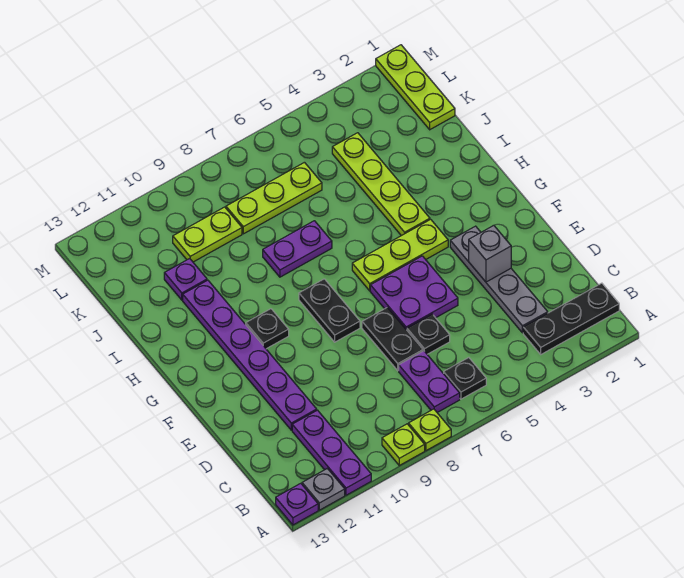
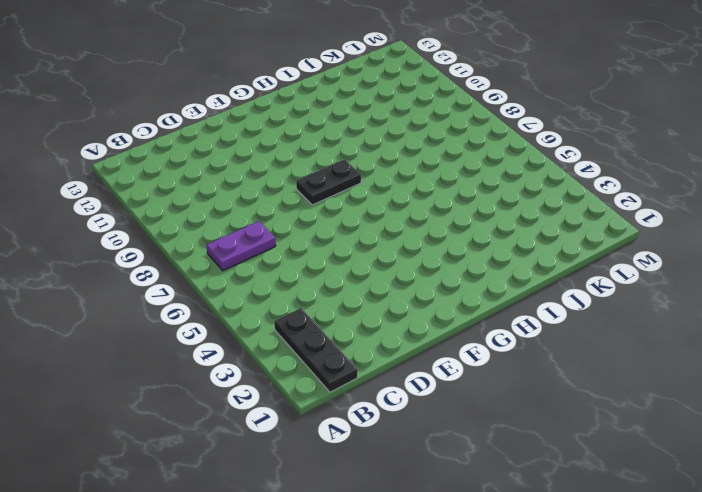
none -> lime plate A8 level 1
none -> lime plate A9 level 1
none -> purple plate A11:C11 level 1

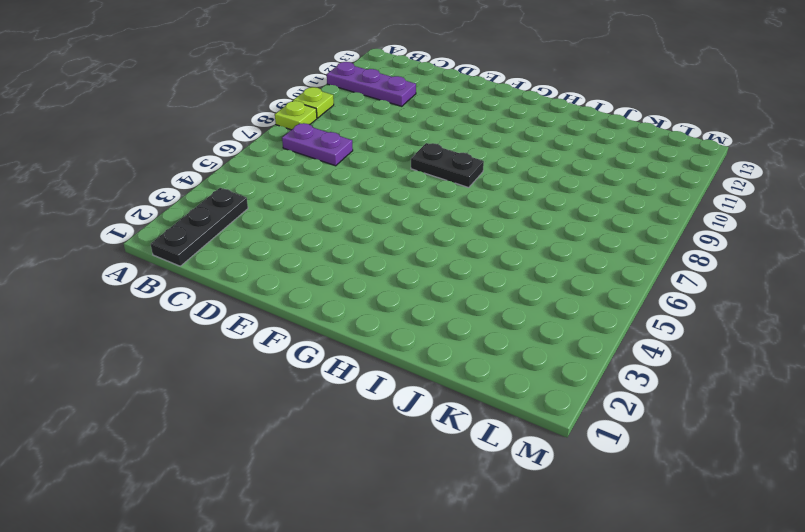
none -> grey plate A12 level 1
none -> purple plate A13 level 1
none -> black plate B6 level 1

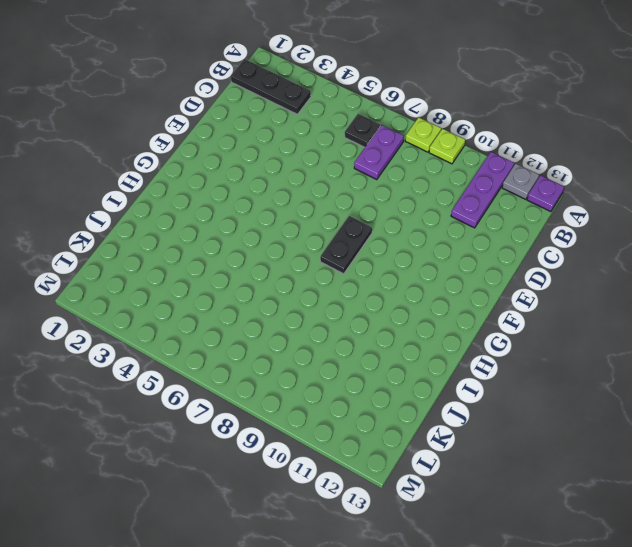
none -> grey plate C3:F3 level 1
none -> black plate D6 level 1
none -> black plate D7:E7 level 1

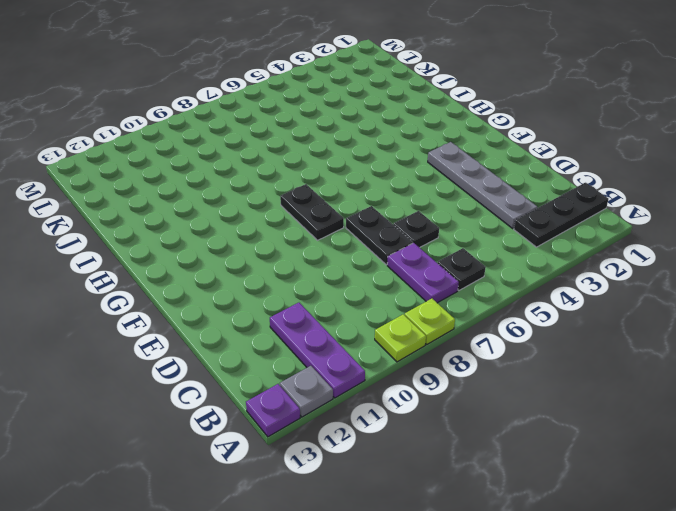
none -> purple plate D11:I11 level 1
none -> purple plate E5:F6 level 1
none -> lime plate G4:G6 level 1

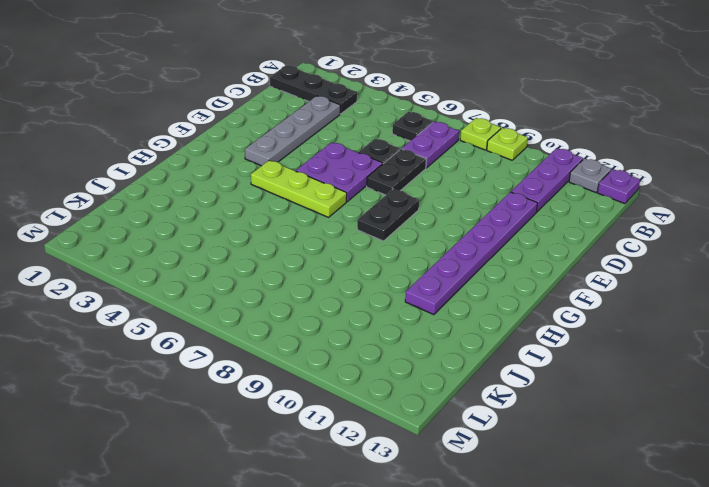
none -> black plate G10 level 1
none -> lime plate H4:K4 level 1
none -> purple plate I7:I8 level 1

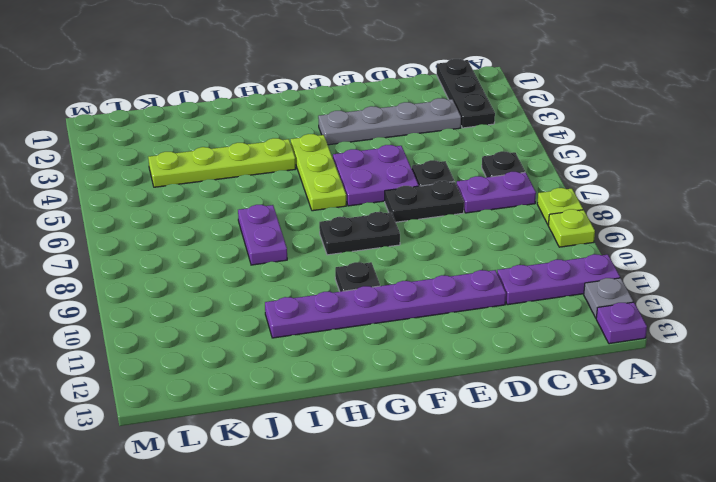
none -> purple plate J11 level 1
none -> lime plate K1:M1 level 1
none -> lime plate K6:K8 level 1

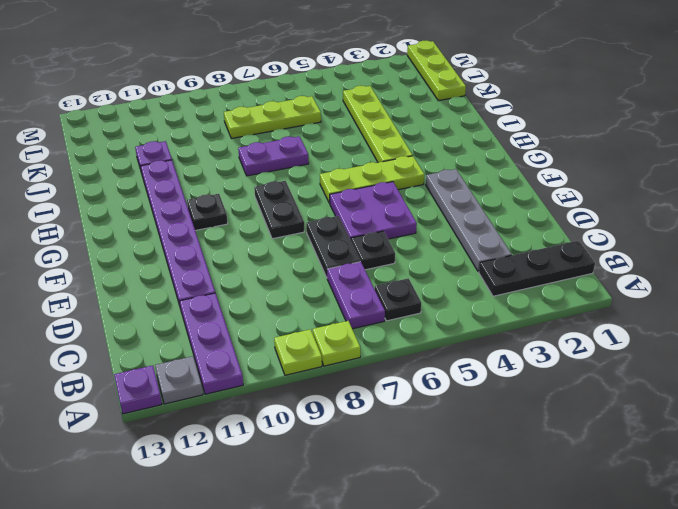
none -> lime plate K9:K10 level 1
none -> grey brick E3 level 2

